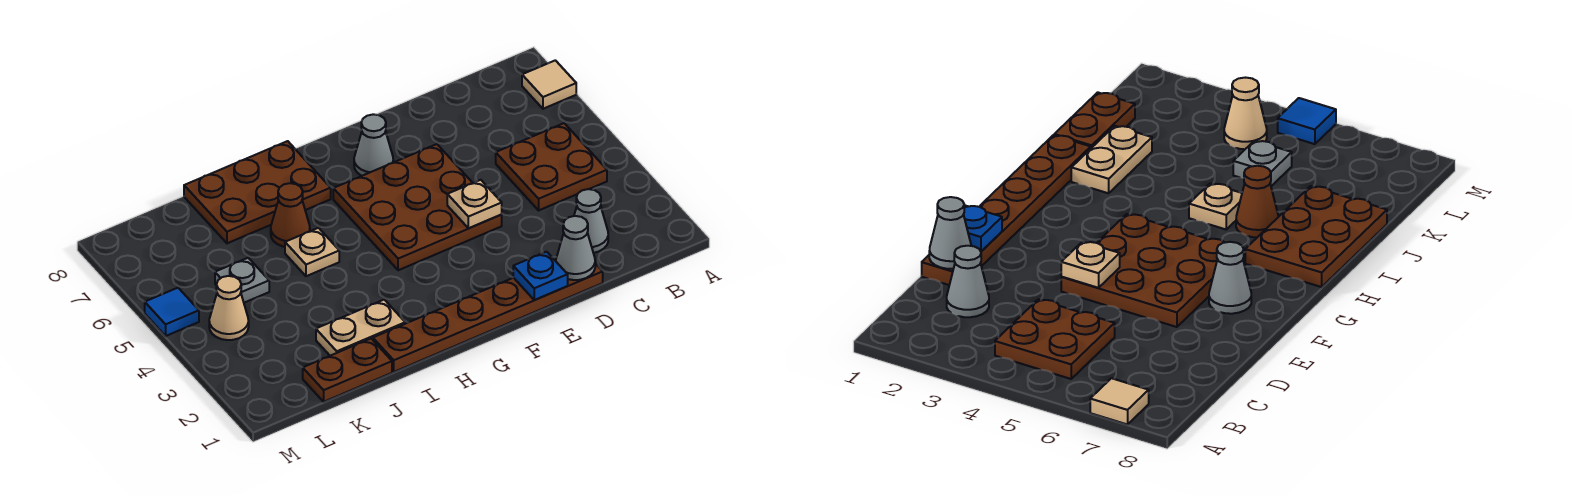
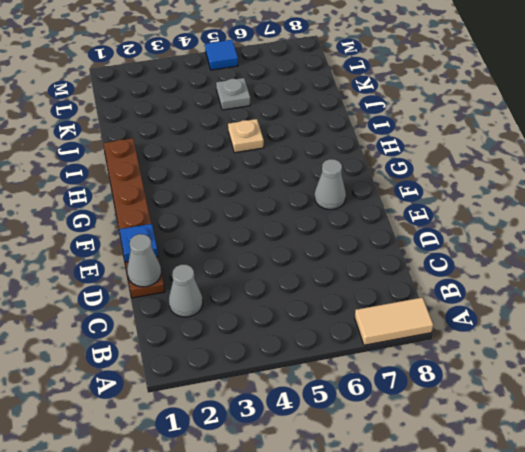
tan tile A7:A8 level 1 -> tan tile A7 level 1
none -> brown plate B4:C5 level 1
none -> brown plate E4:G6 level 1
none -> brown plate H7:J8 level 1

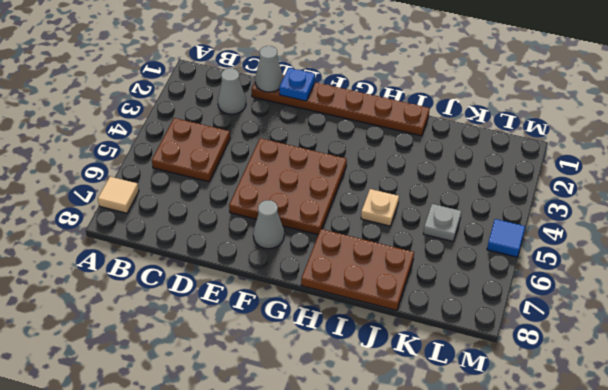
none -> tan plate I2:J2 level 1
none -> brown cone I6 level 1
none -> brown plate J1:K1 level 1

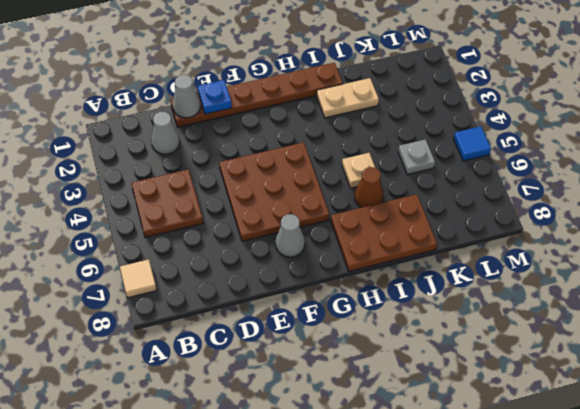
none -> brown plate J1:K1 level 1
none -> tan cone L4 level 1
none -> tan plate E4 level 2

